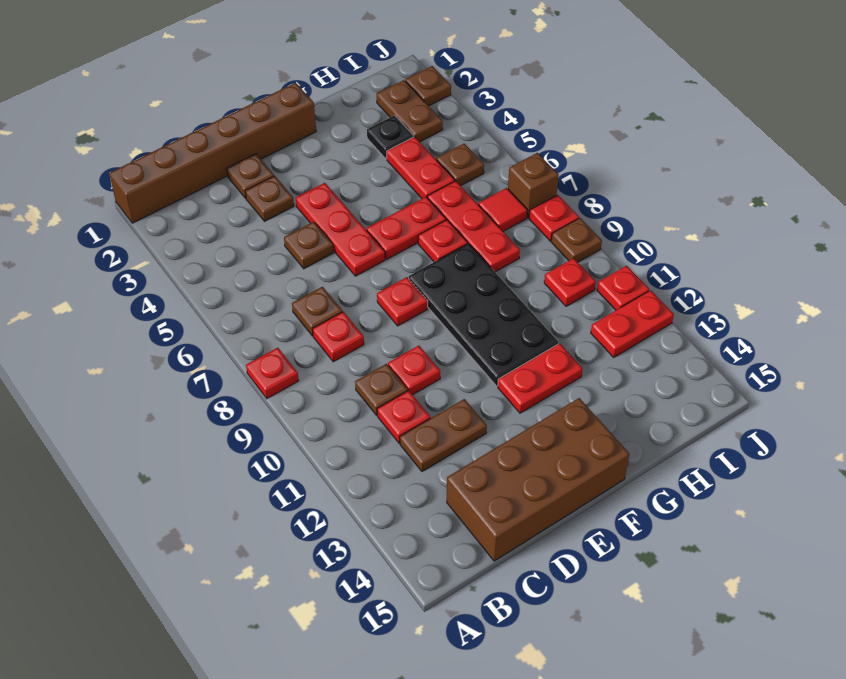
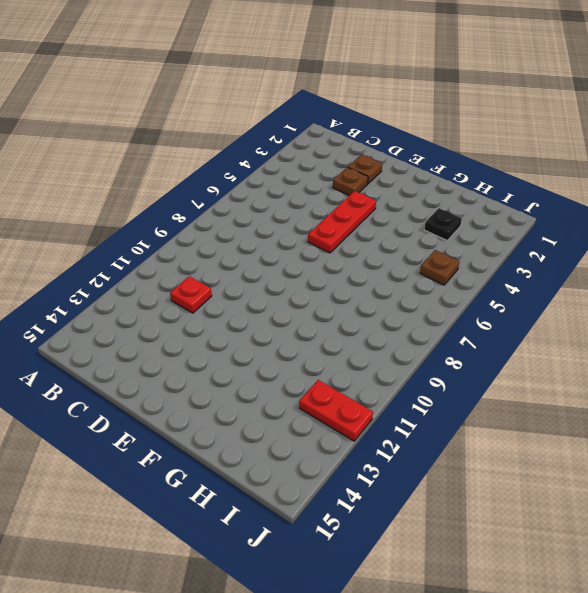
none -> brown brick A1:F1 level 1
none -> red plate A8 level 1
none -> brown plate C7 level 1
none -> red plate C8 level 1

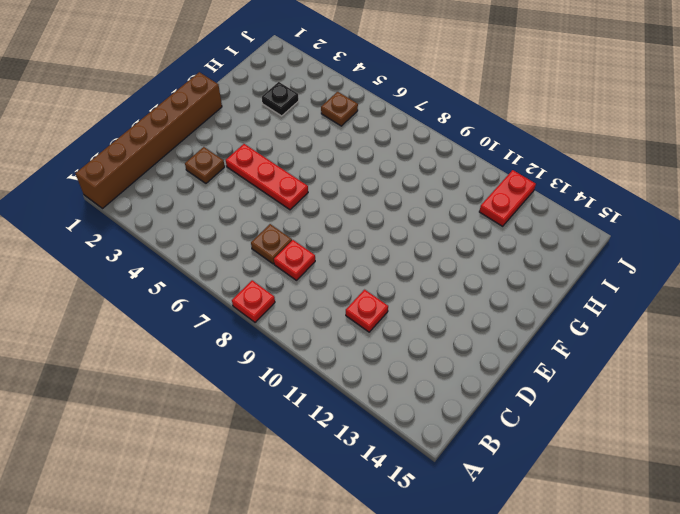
none -> brown plate C10 level 1
none -> brown plate C12:D12 level 1
none -> brown brick C14:F15 level 1
none -> brown plate D2 level 1

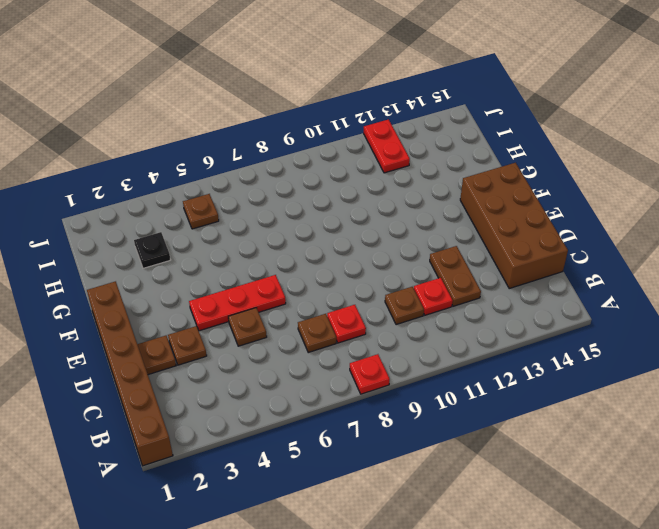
none -> red plate D10 level 1
none -> red plate E8 level 1
none -> red plate F6:G6 level 1
none -> black plate F8:G11 level 1

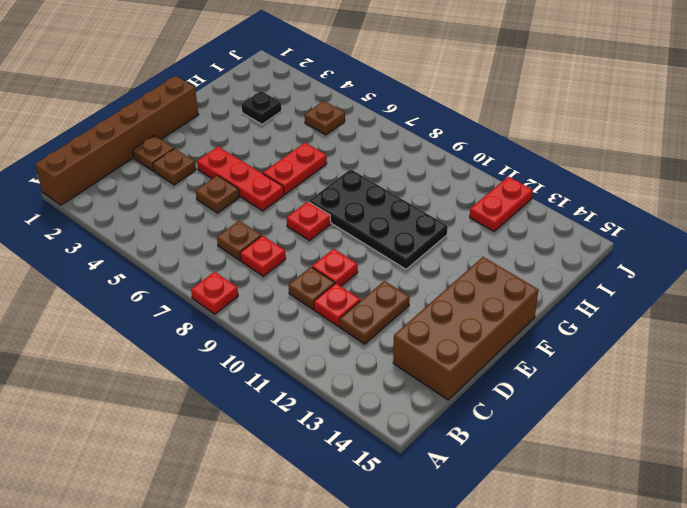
none -> red plate F12:G12 level 1
none -> red plate G7 level 1
none -> red plate H4:H5 level 1
none -> red plate H6:H8 level 1

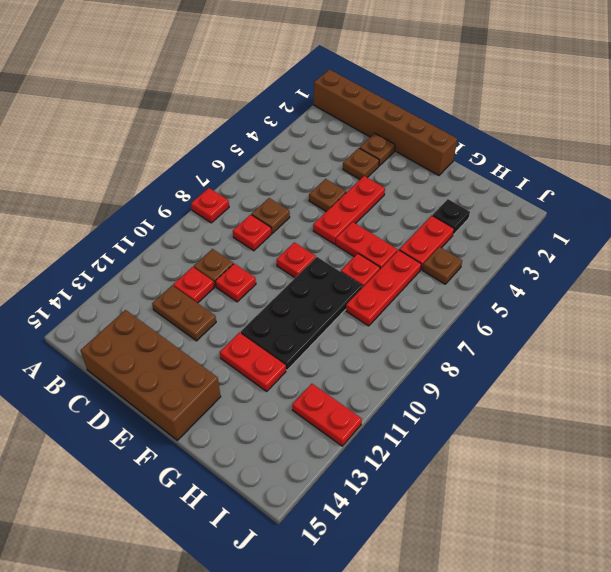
none -> brown plate I2:I3 level 1
none -> red tile I7 level 1
none -> red plate I10 level 1
none -> brown plate J2 level 1

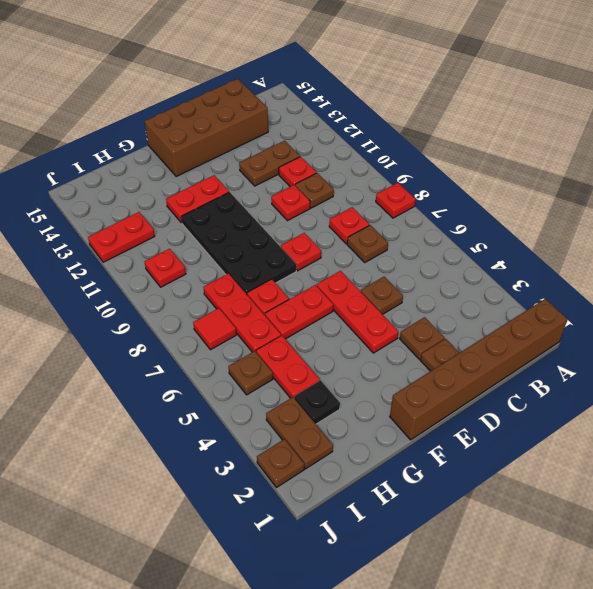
none -> brown brick J7 level 1
none -> red plate J8 level 1
none -> brown plate J9 level 1
none -> red plate J11 level 1

